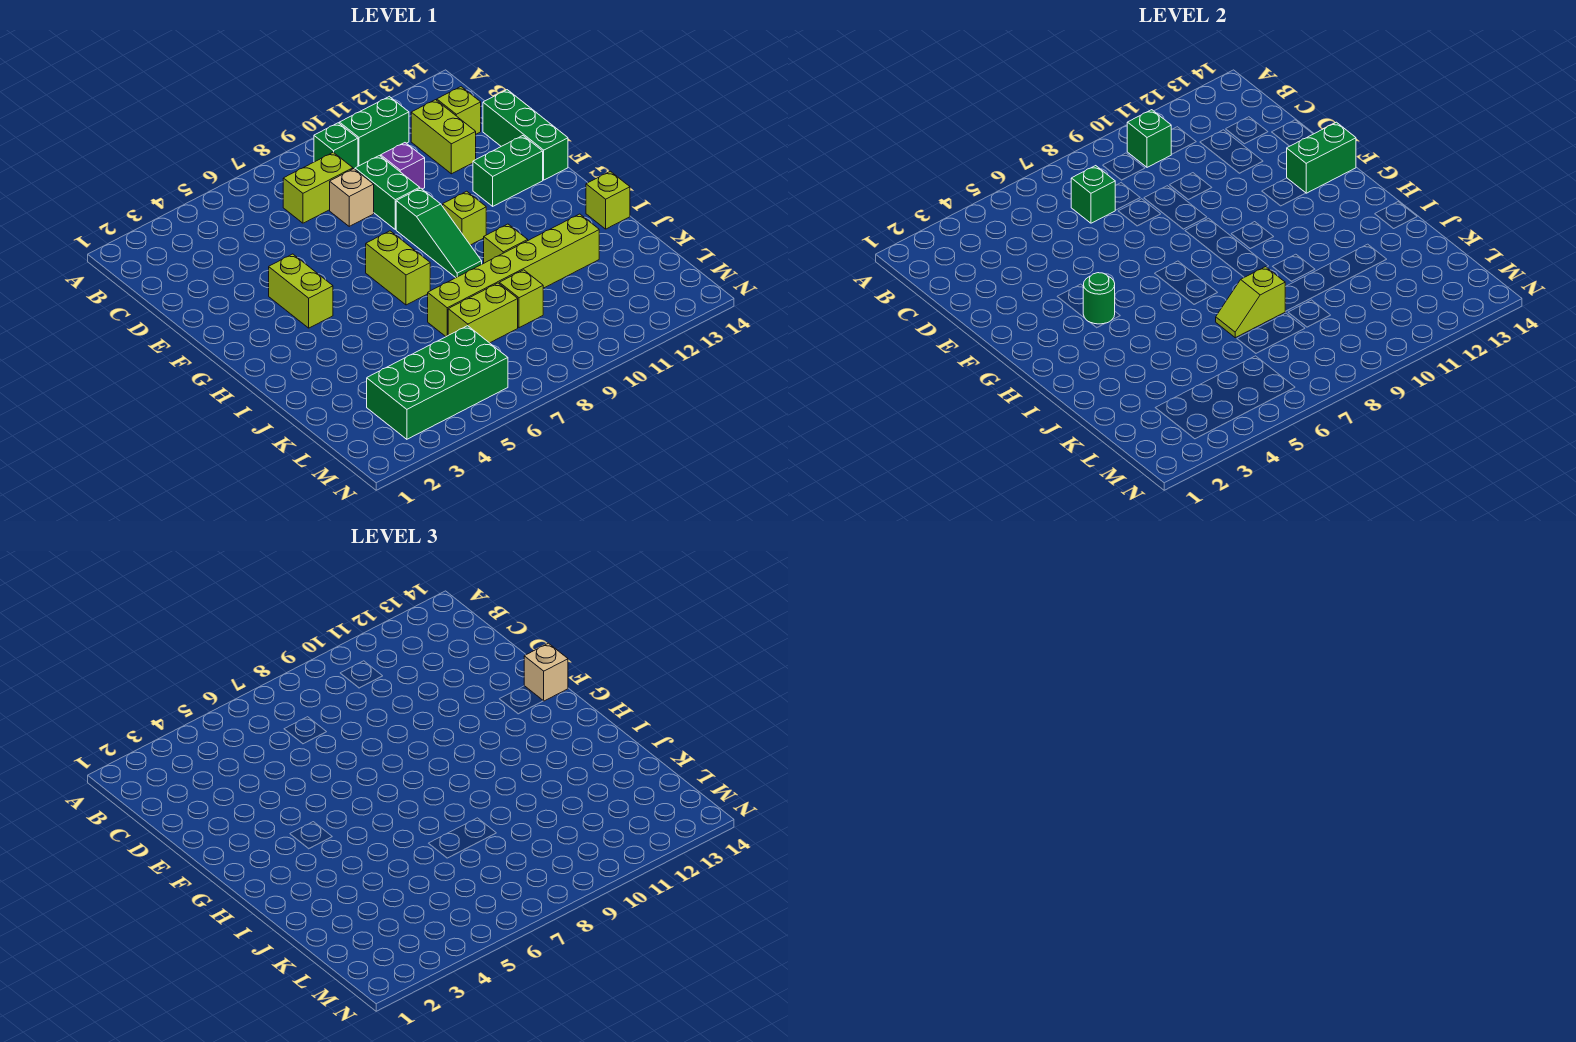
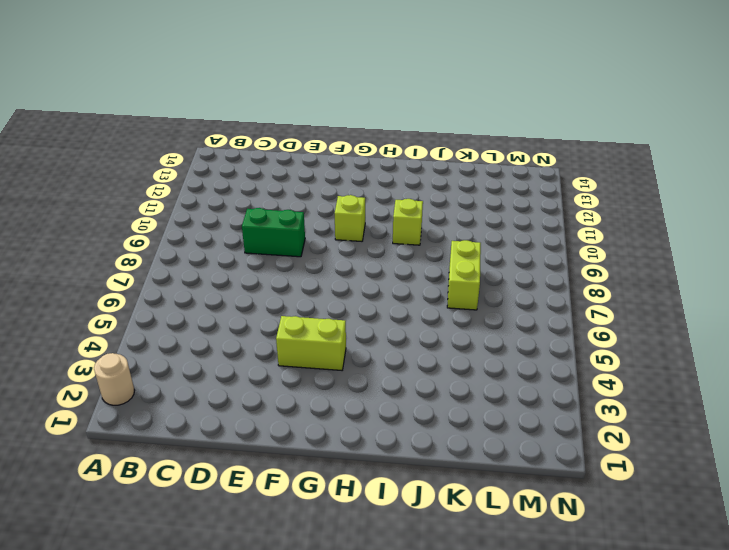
tan round brick A2 level 1 -> none
none -> green brick B9 level 1
none -> green brick B10:B11 level 1
none -> lime brick C7:C8 level 1

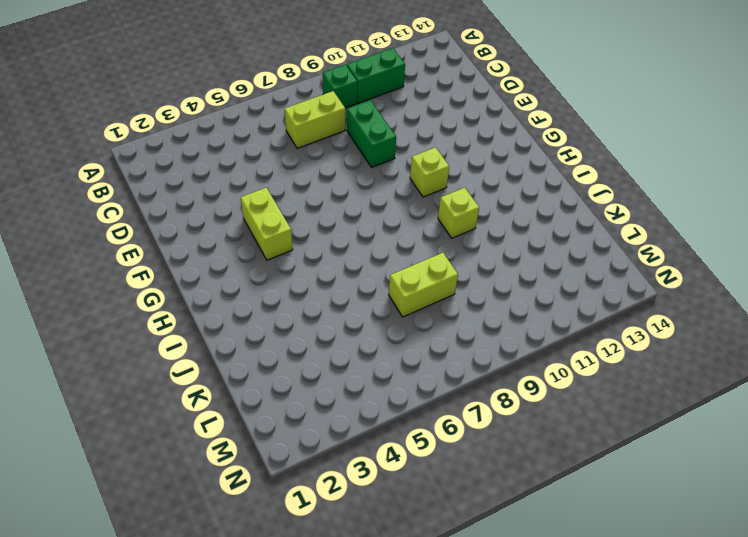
none -> lime brick C12:D12 level 1
none -> lime brick C13 level 1
none -> tan brick D8 level 1

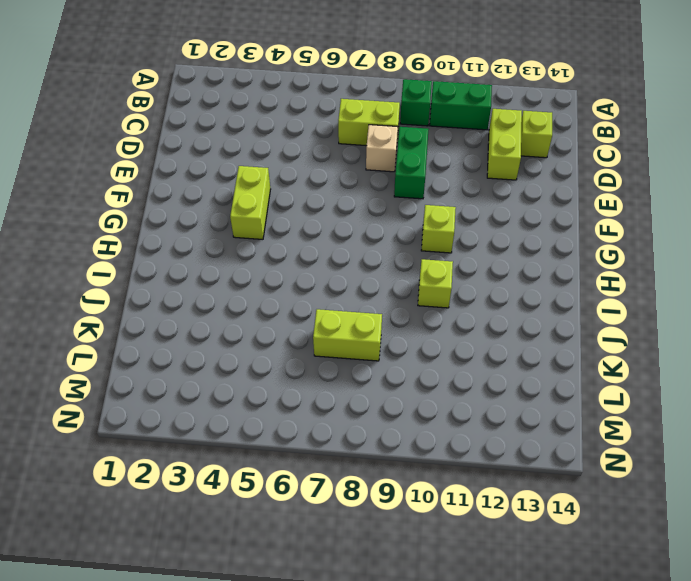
none -> purple brick D10 level 1
none -> green brick D14:F14 level 1
none -> green slope F9:H9 level 1 top F

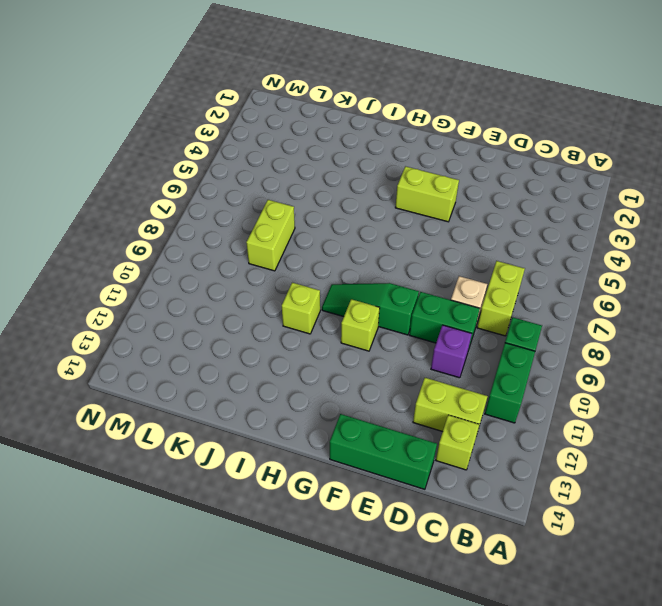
none -> green brick F12:F13 level 1
none -> lime brick G7:H7 level 1
none -> lime brick I14 level 1

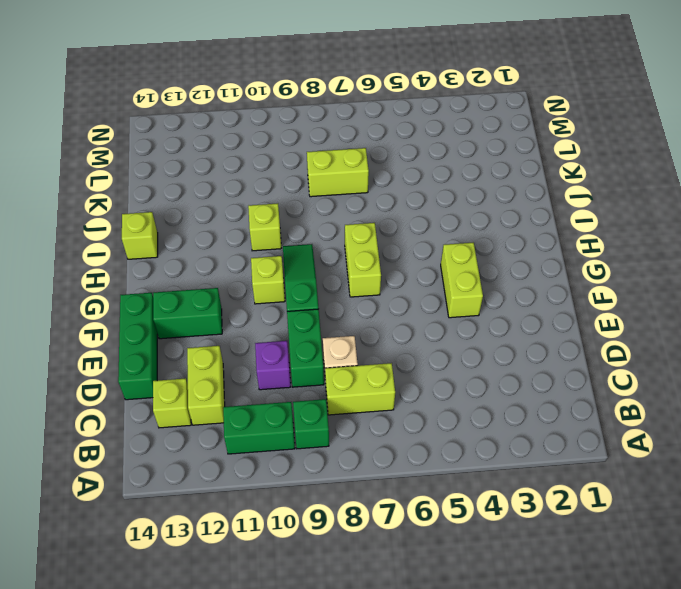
none -> lime brick J7:J12 level 1
none -> lime brick K9 level 1
none -> green brick L3:M6 level 1

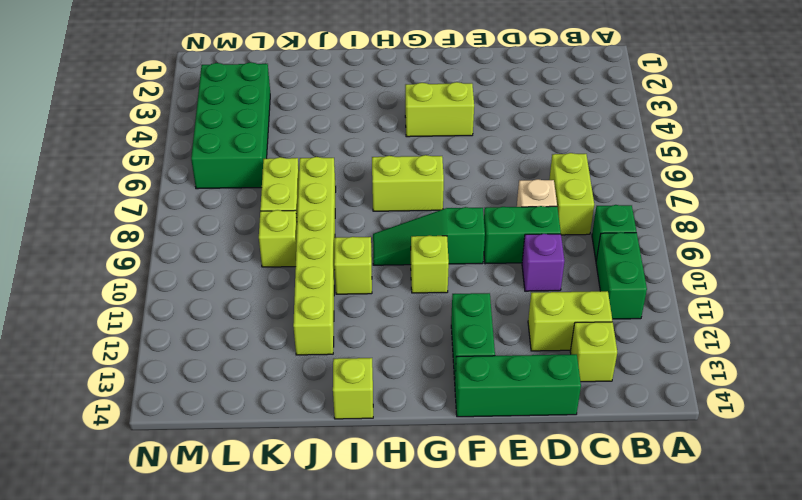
none -> green brick B10 level 2
none -> green brick C7 level 2
none -> green brick F13:F14 level 2

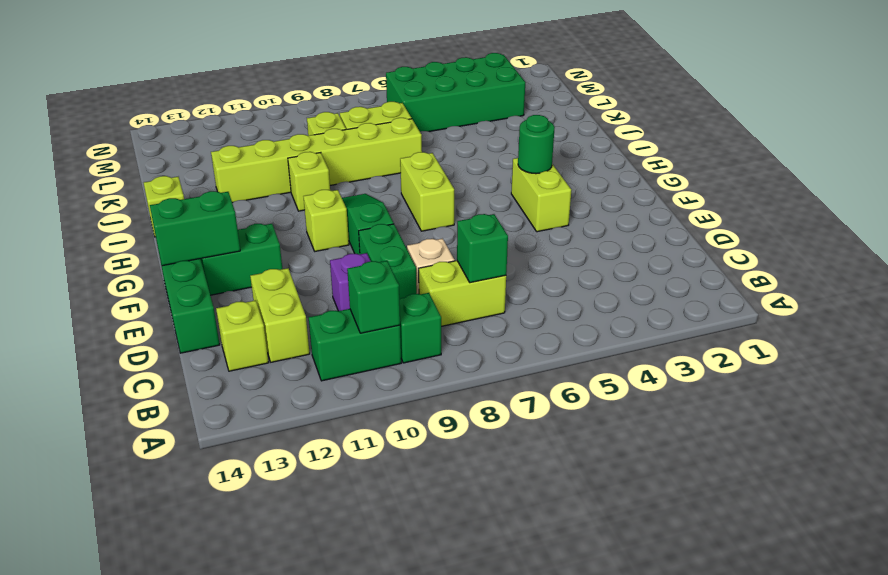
none -> lime slope J7:J8 level 2 top 8
none -> tan brick F14 level 3

